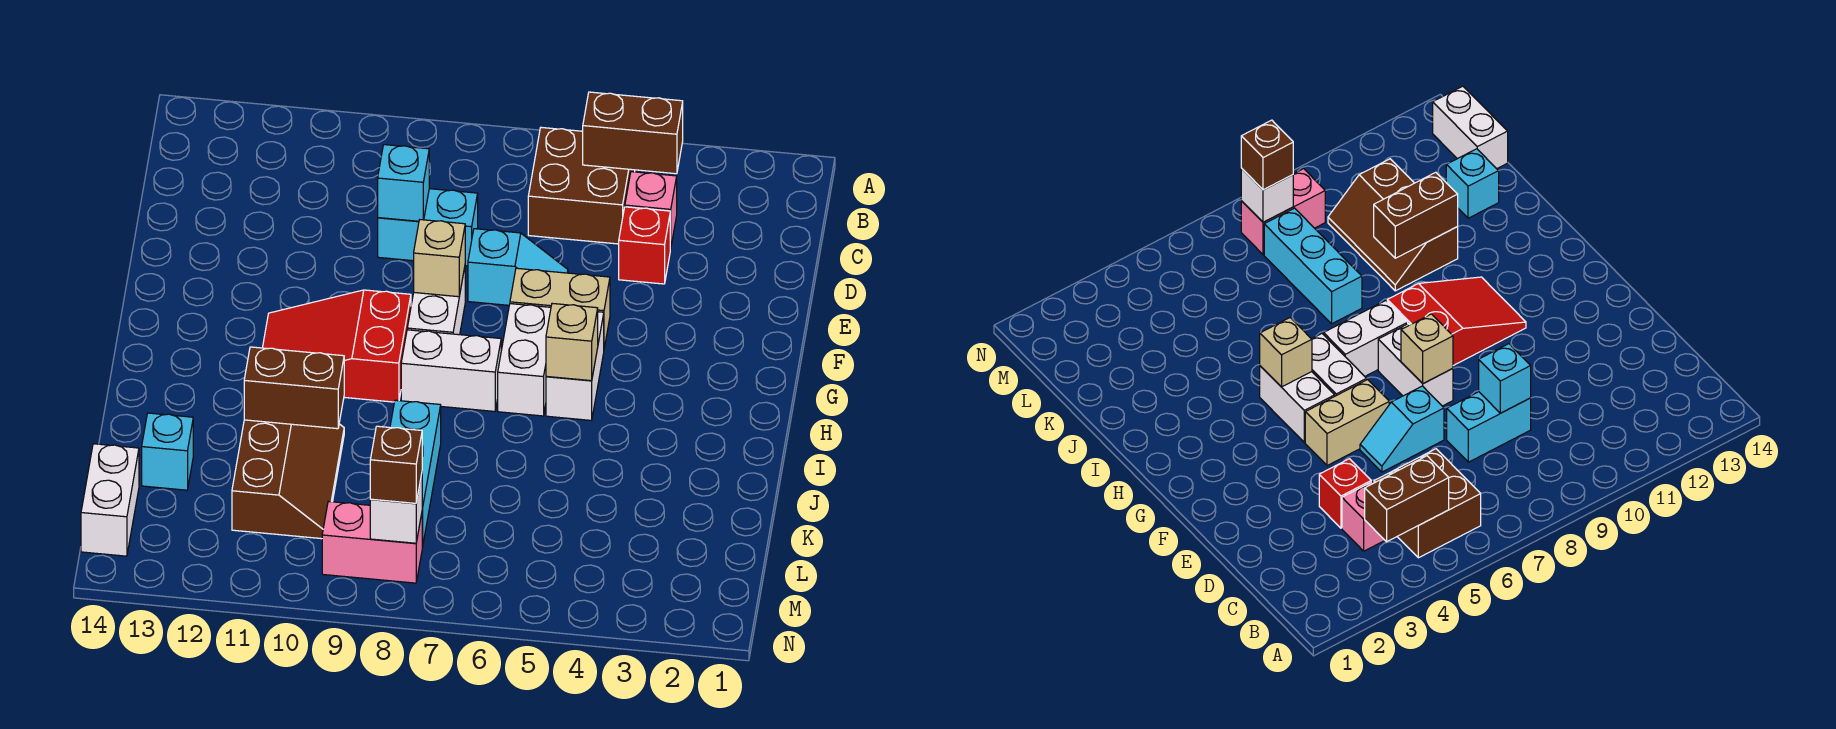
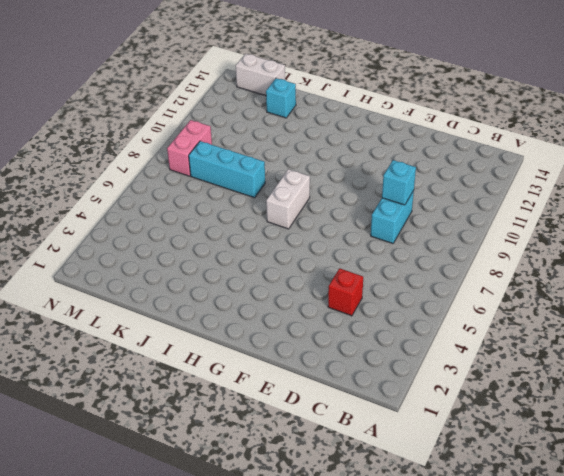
none -> brown brick B5:C6 level 1
none -> pink brick C4 level 1
none -> cyan slope E6:E7 level 1 top 7

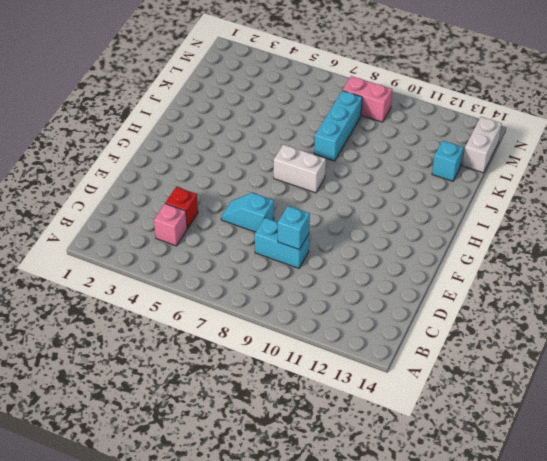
none -> brown brick B5:C6 level 1
none -> tan brick F5:F6 level 1
none -> white brick F8:G8 level 1

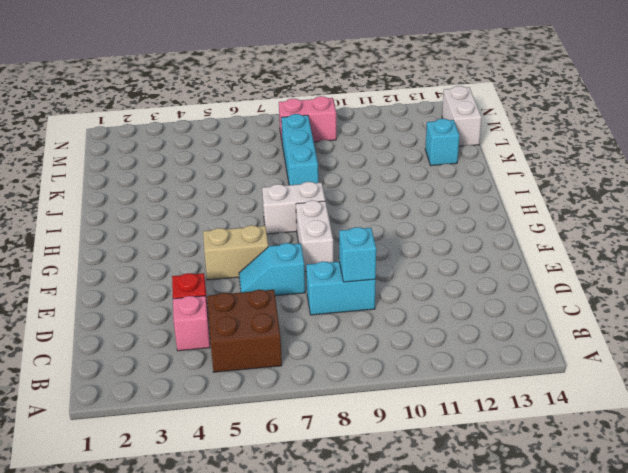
none -> white brick G5:H5 level 1
none -> white brick G6:H6 level 1
none -> red slope G9:H11 level 1 top 9

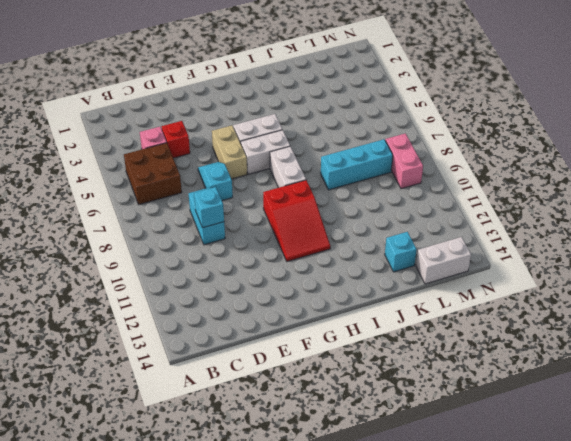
none -> white brick F8:G8 level 1
none -> brown slope J10:L11 level 1 top 11
none -> brown brick B4:B5 level 2

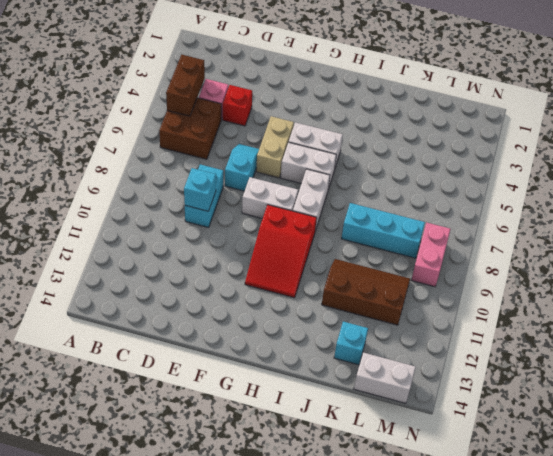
none -> tan brick F8 level 2
none -> tan brick H5 level 2
none -> brown brick J10:J11 level 2

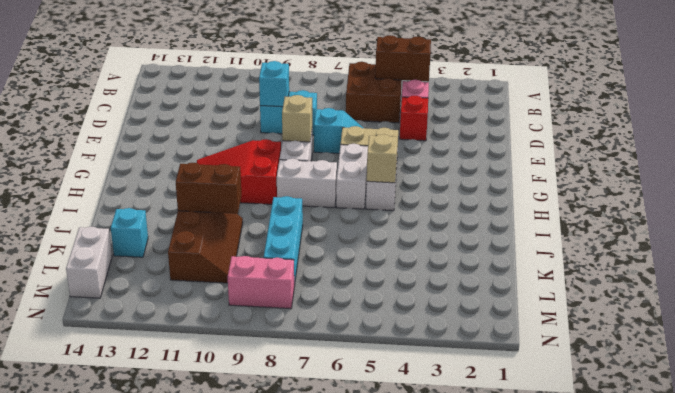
none -> white brick M8 level 2
none -> brown brick M8 level 3

